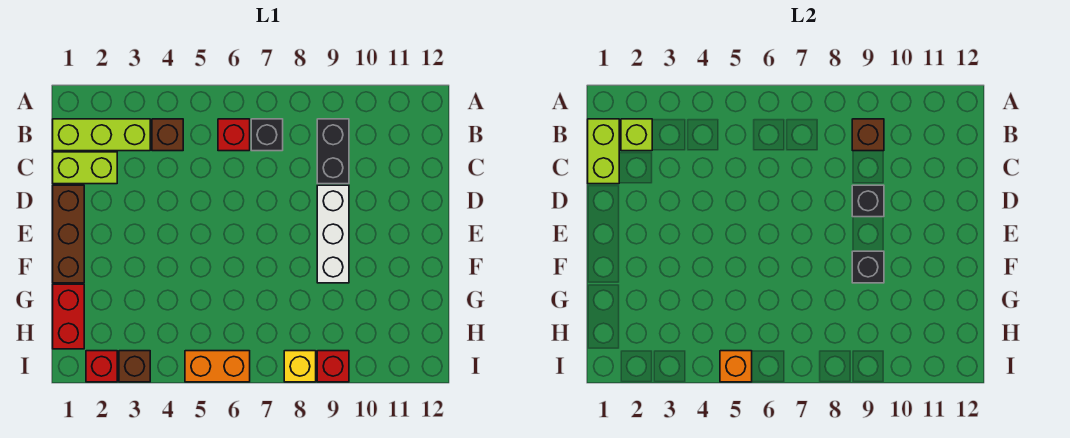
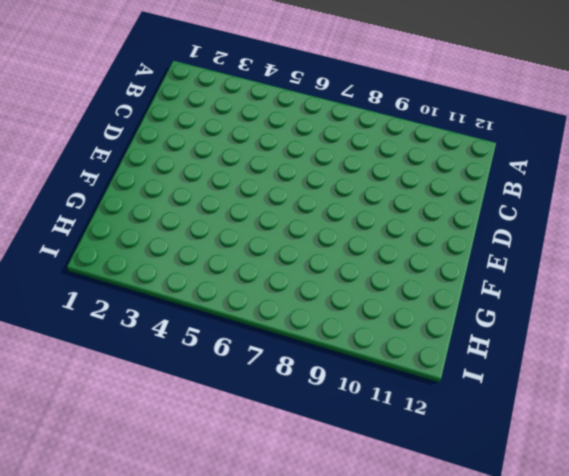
none -> lime brick B1:B3 level 1
none -> brown brick B4 level 1
none -> red brick B6 level 1

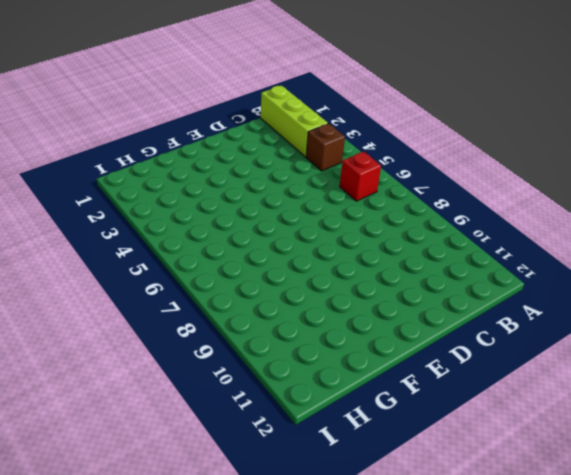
none -> black brick B7 level 1
none -> black brick B9:C9 level 1
none -> lime brick C1:C2 level 1

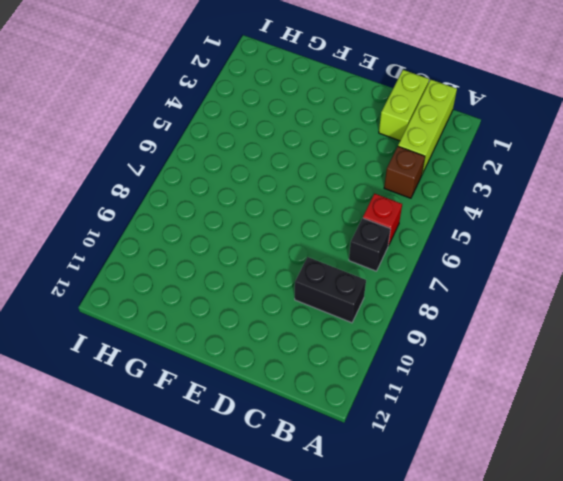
none -> brown brick D1:F1 level 1
none -> white brick D9:F9 level 1
none -> red brick G1:H1 level 1

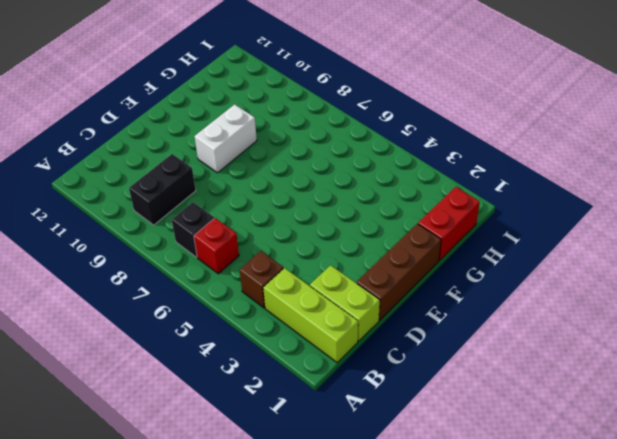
white brick E9:F9 level 1 -> white brick D9:F9 level 1
none -> red brick I2 level 1
none -> brown brick I3 level 1
none -> orange brick I5:I6 level 1

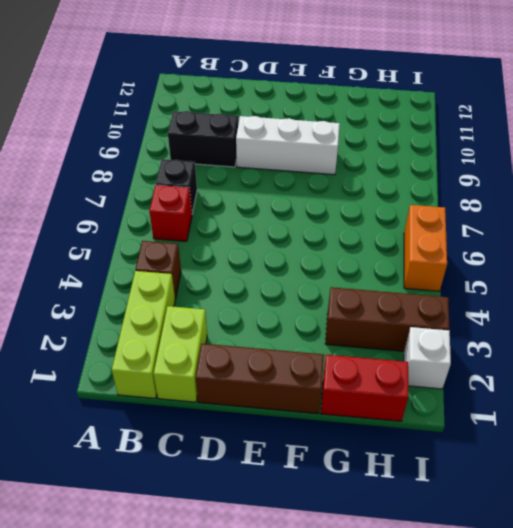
brown brick G3:I3 level 1 -> brown brick I3 level 1
white brick I2 level 1 -> red brick I2 level 1
none -> yellow brick I8 level 1
none -> red brick I9 level 1
none -> lime brick B1:C1 level 2

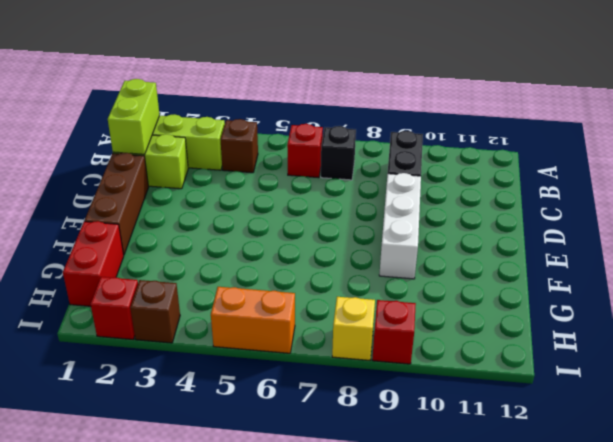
none -> lime brick B2 level 2
none -> brown brick B9 level 2
none -> black brick D9 level 2

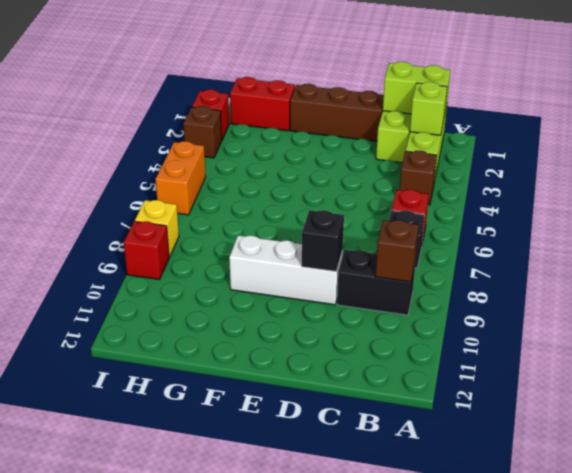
none -> black brick F9 level 2
none -> orange brick I5 level 2

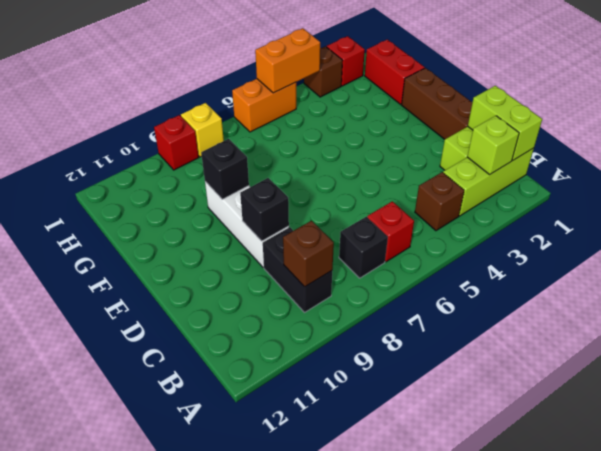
orange brick I4:I5 level 2 -> orange brick I5 level 2

